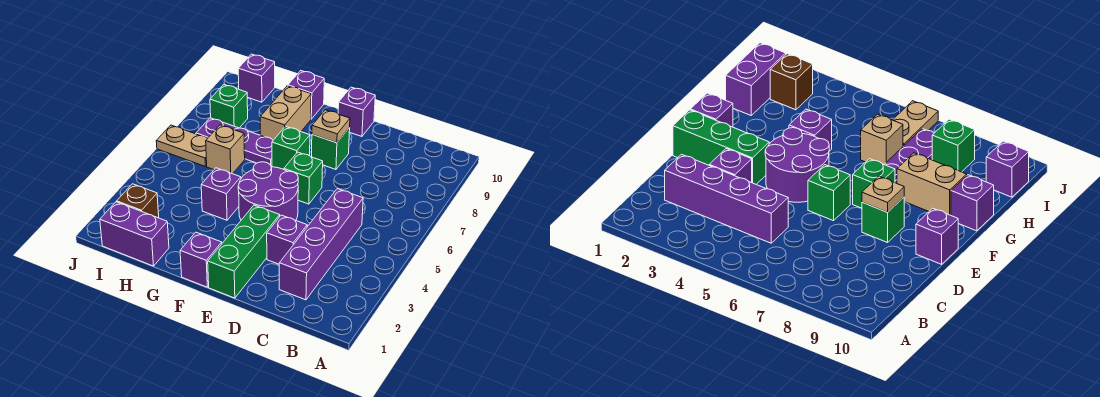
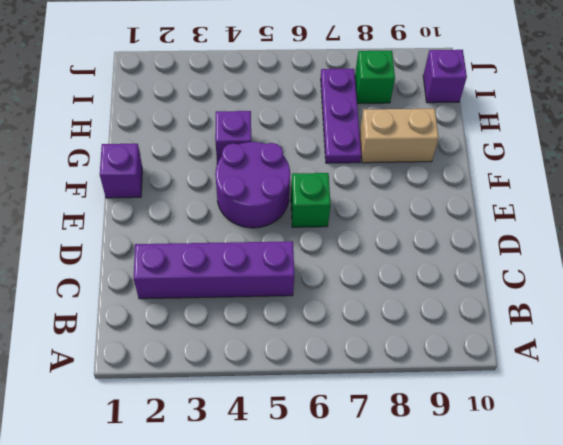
none -> purple brick D3 level 1
none -> green brick E1:E3 level 1
none -> green brick E8 level 1

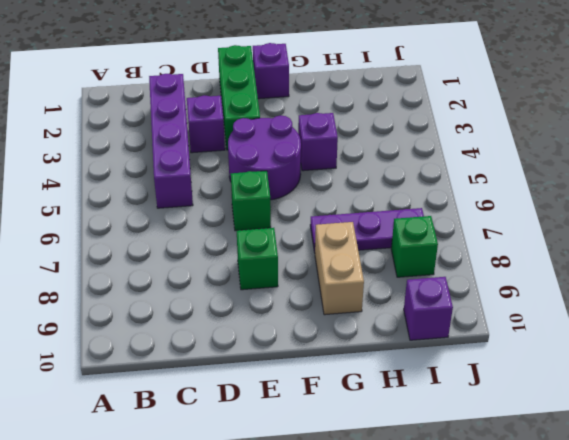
none -> purple brick E10 level 1
none -> green brick F7 level 1
none -> purple brick G10 level 1

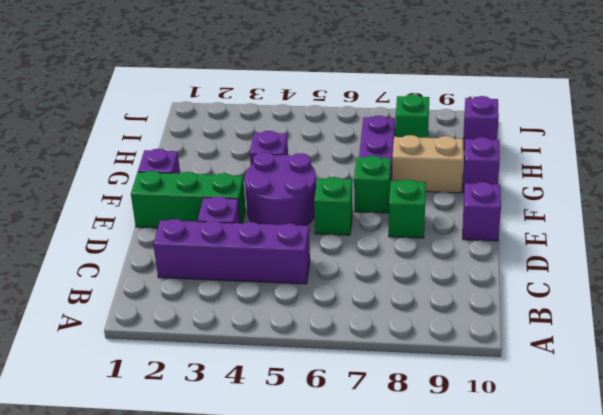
none -> purple brick H1:I1 level 1
none -> tan brick H6 level 1
none -> brown brick I2 level 1

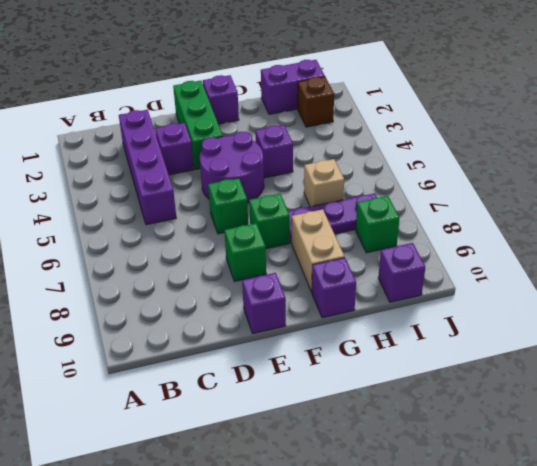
none -> tan plate I6:J6 level 1
none -> tan plate E8 level 2

